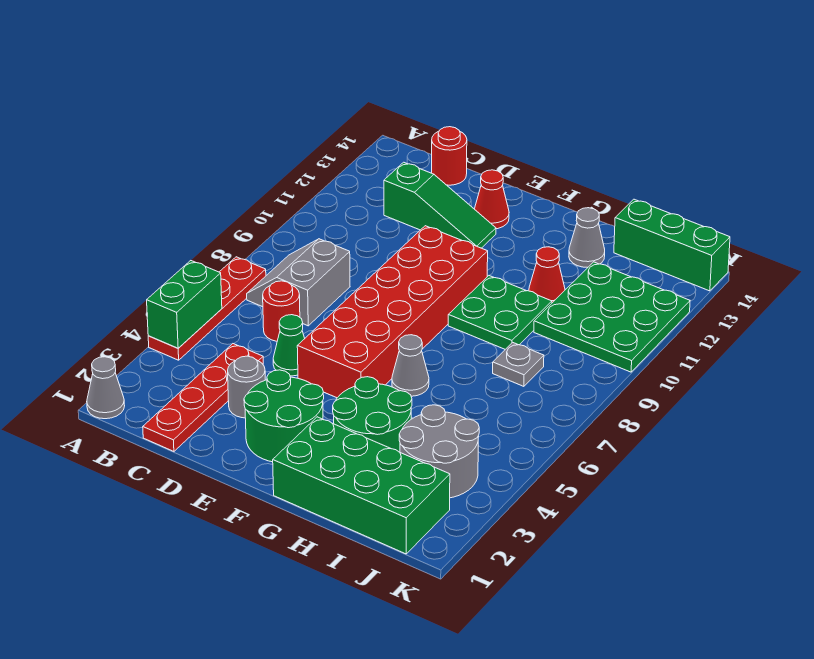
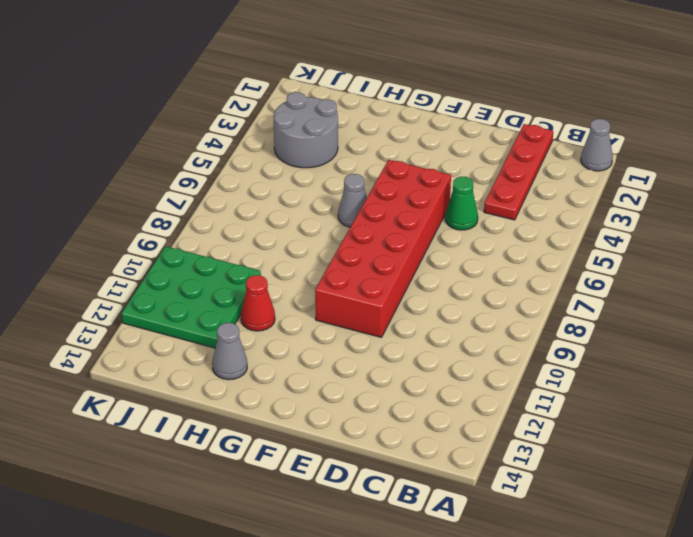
none -> red plate A4:A7 level 1
none -> grey slope B7:C8 level 1 top C
none -> red round brick C6 level 1

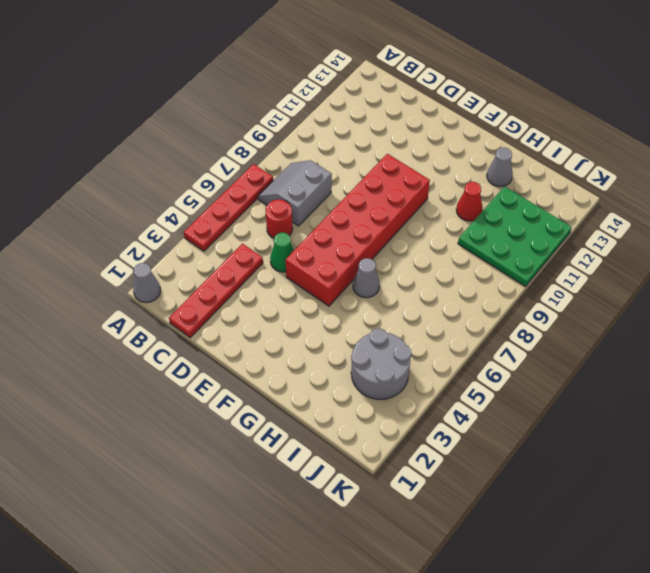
none -> green slope C12:E12 level 1 top C
none -> red round brick C14 level 1
none -> grey round brick D3 level 1

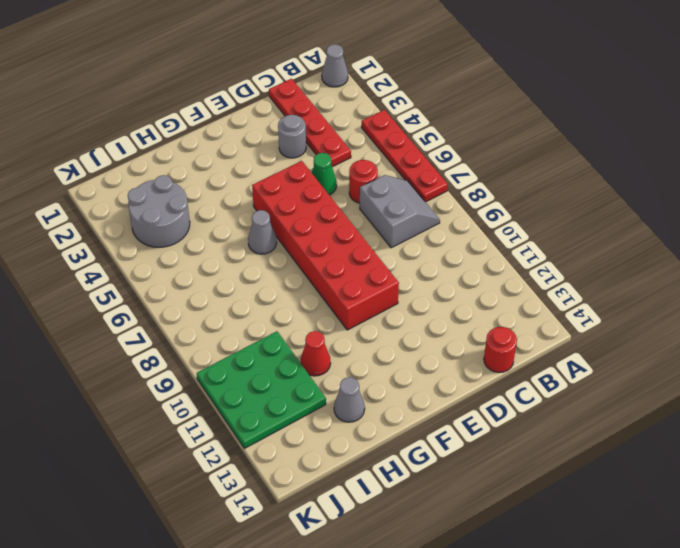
none -> green slope C12:E12 level 1 top C
none -> green round brick E2:F3 level 1
none -> red cone E13 level 1

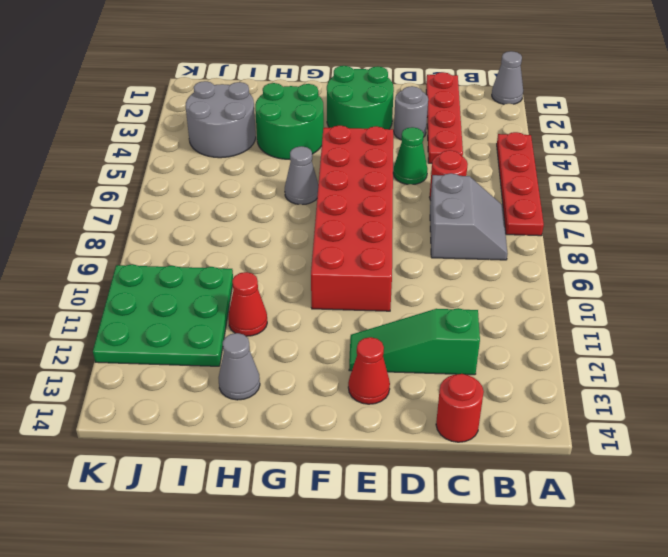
none -> green brick G1:J2 level 1
none -> green plate G9:H10 level 1
none -> grey plate I8 level 1

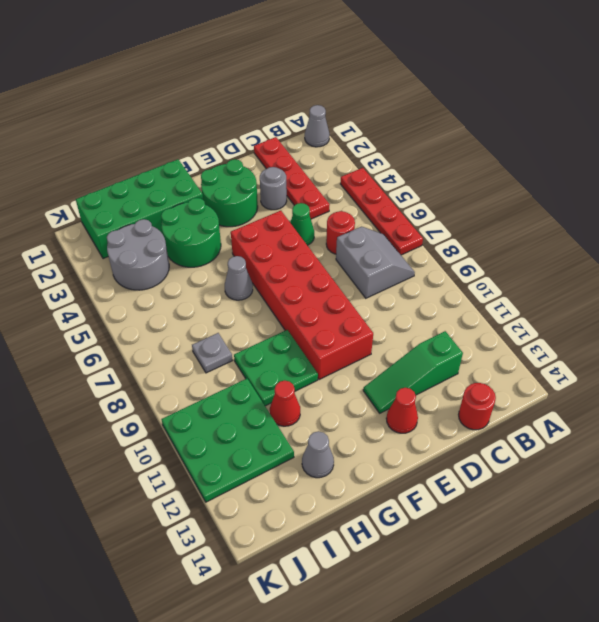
none -> green brick I14:K14 level 1
none -> green brick A4:A5 level 2

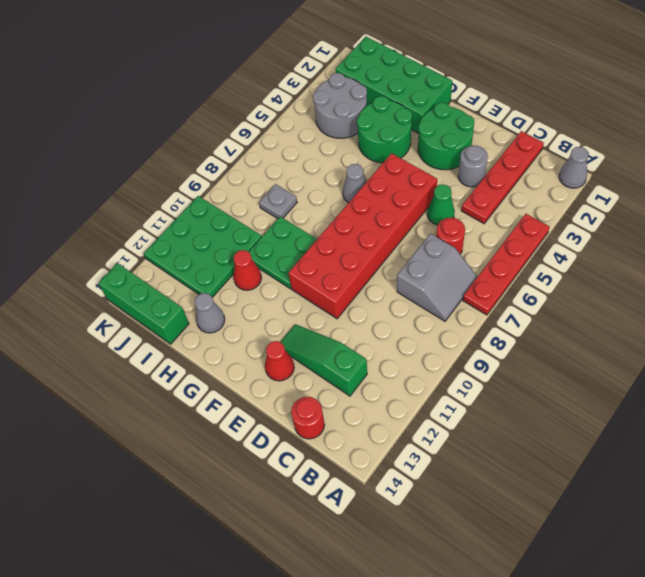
none -> green brick A4:A5 level 2

